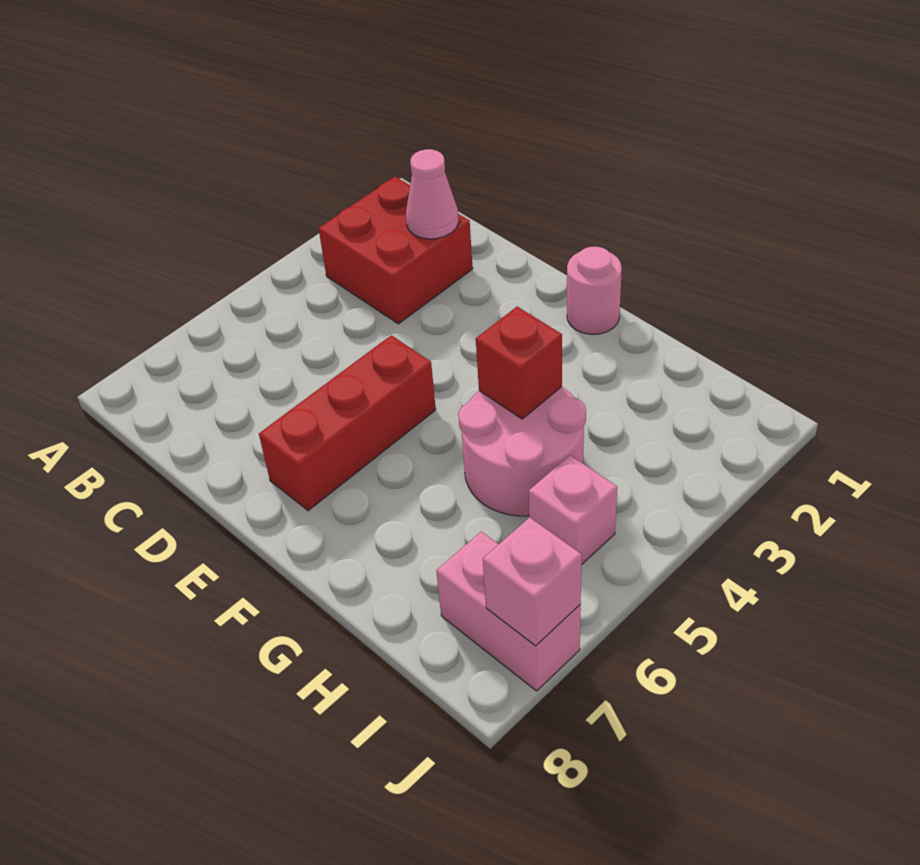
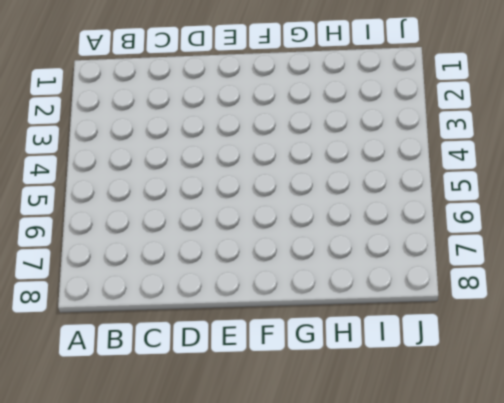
none -> red brick B2:C3 level 1
none -> red brick E5:E7 level 1

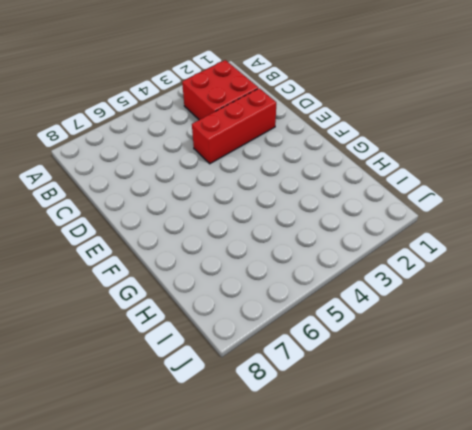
red brick D2:D4 level 1 -> red brick E5:E7 level 1
none -> pink round brick F1 level 1
none -> pink round brick G4:H5 level 1

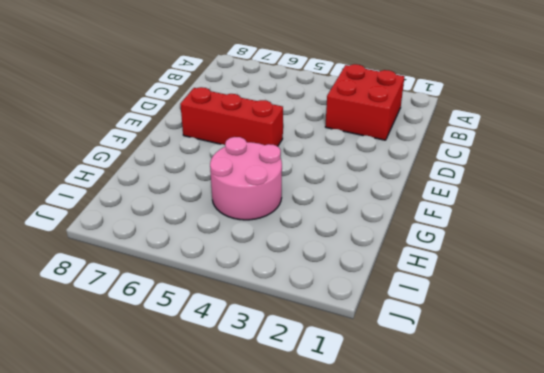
none -> pink round brick F1 level 1
none -> pink brick I5 level 1

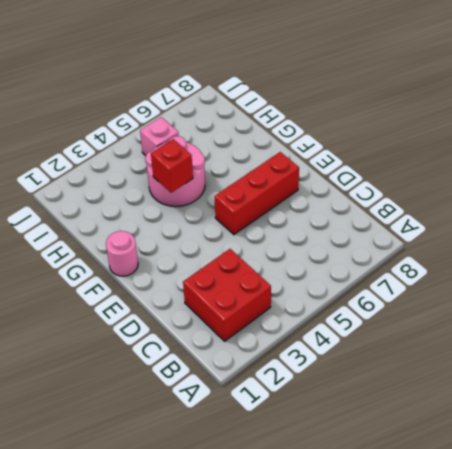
none -> pink brick I7:J7 level 1
none -> pink cone C2 level 2

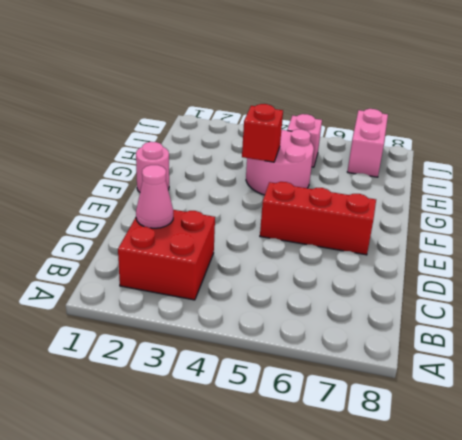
none -> pink brick J7 level 2

